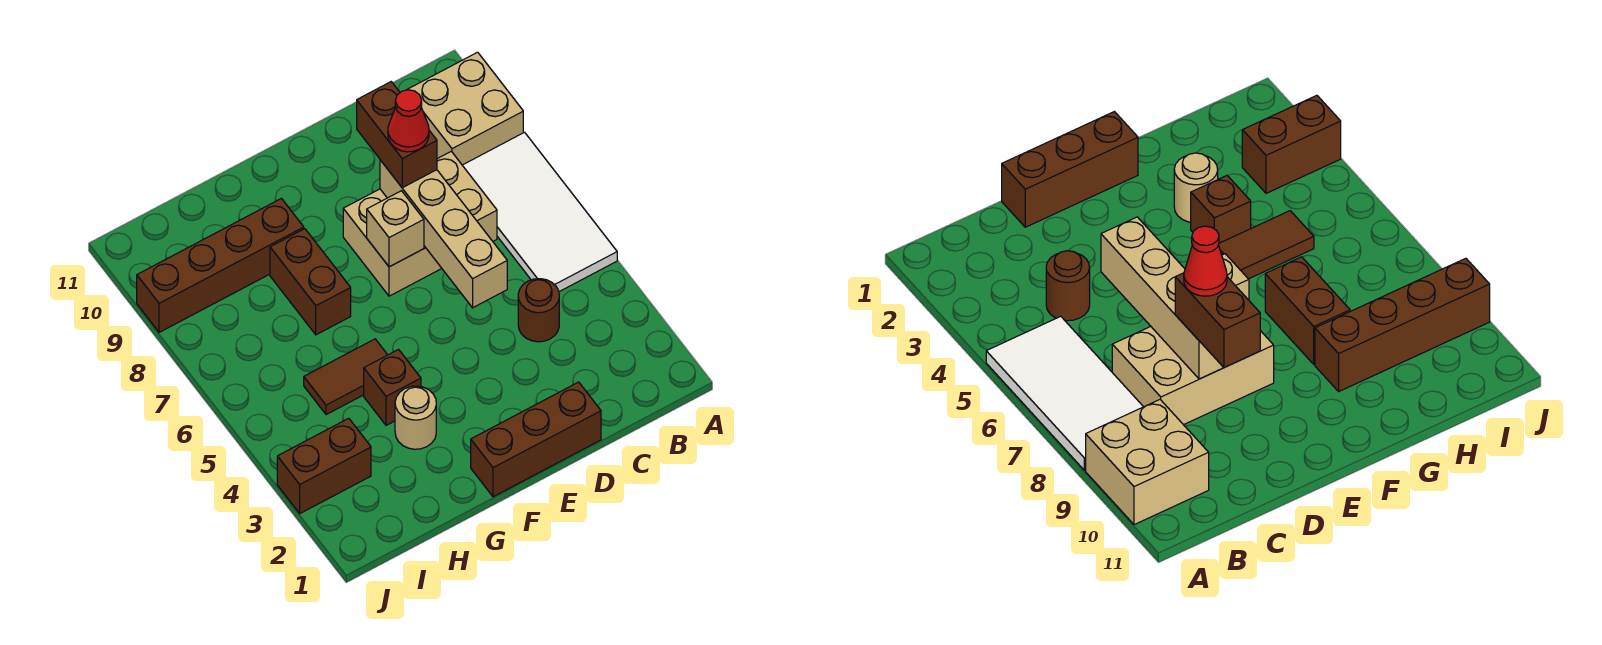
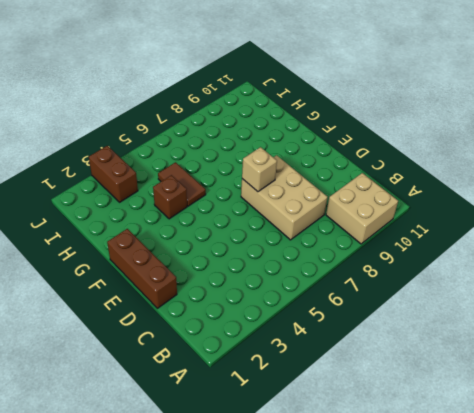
none -> white tile A5:B8 level 1
none -> brown round brick C4 level 1
none -> tan round brick G3 level 1

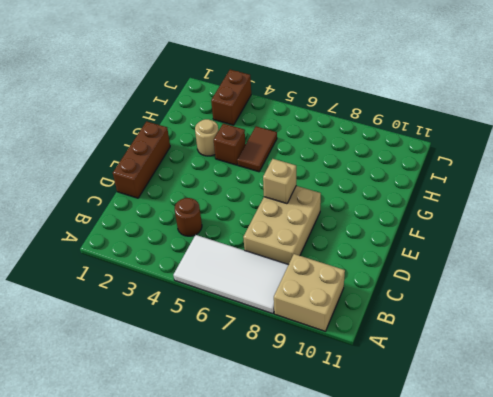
none -> brown brick G7:G8 level 1
none -> brown brick G9:J9 level 1
none -> tan brick D5:D8 level 2

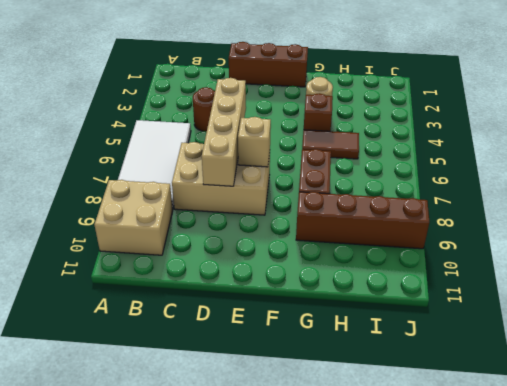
none -> brown brick I3:J3 level 1
none -> brown brick D8:D9 level 3
none -> red cone D8 level 4

